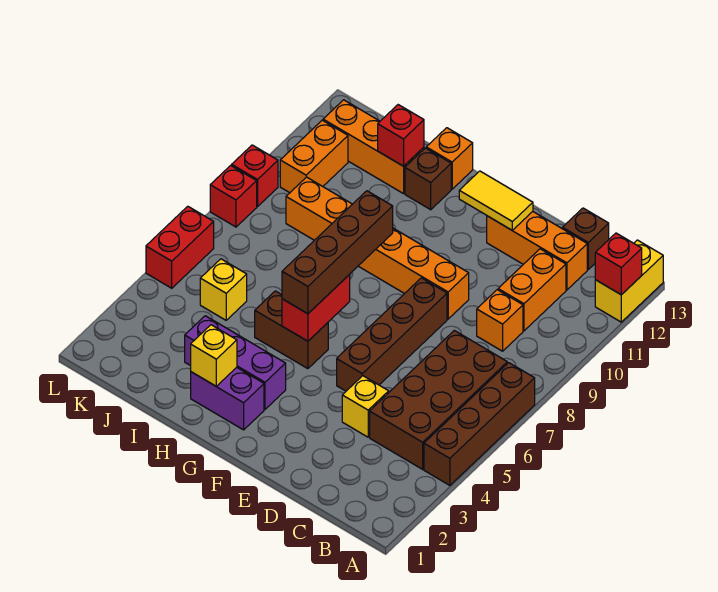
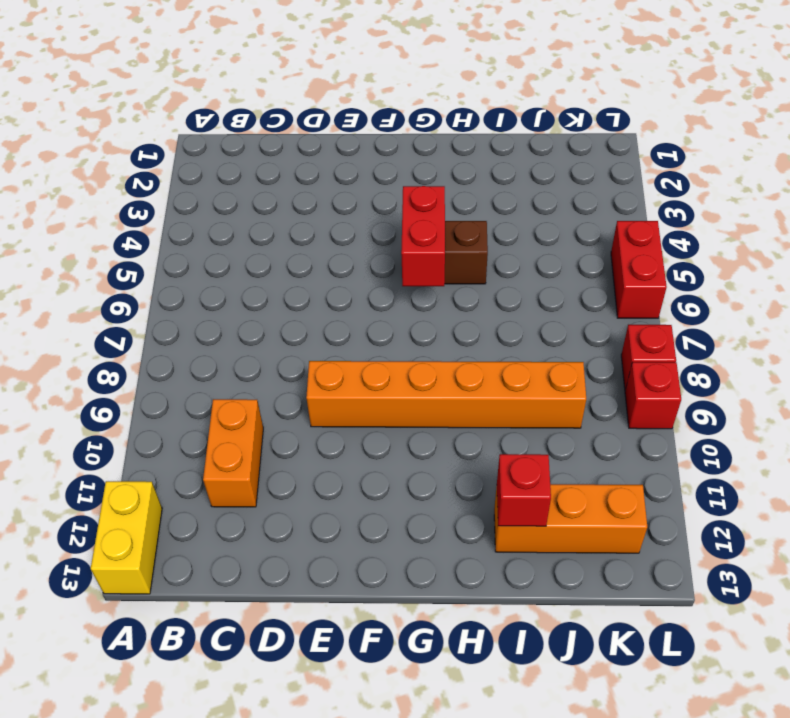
none -> brown brick A4:A7 level 1
none -> brown brick B4:C7 level 1
none -> orange brick C9 level 1

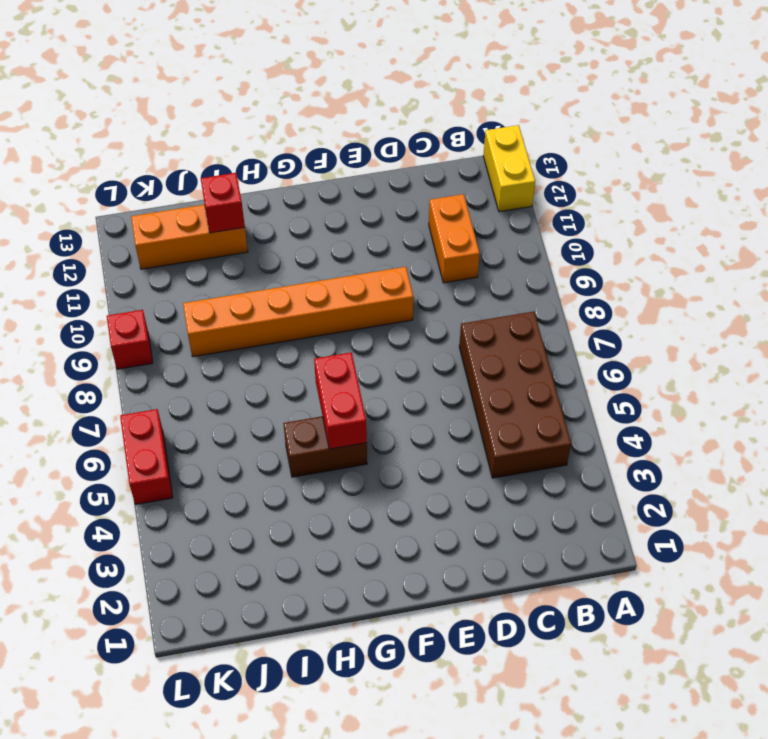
none -> brown brick A4:A7 level 1
none -> orange brick C9 level 1
none -> orange brick C12:E12 level 1

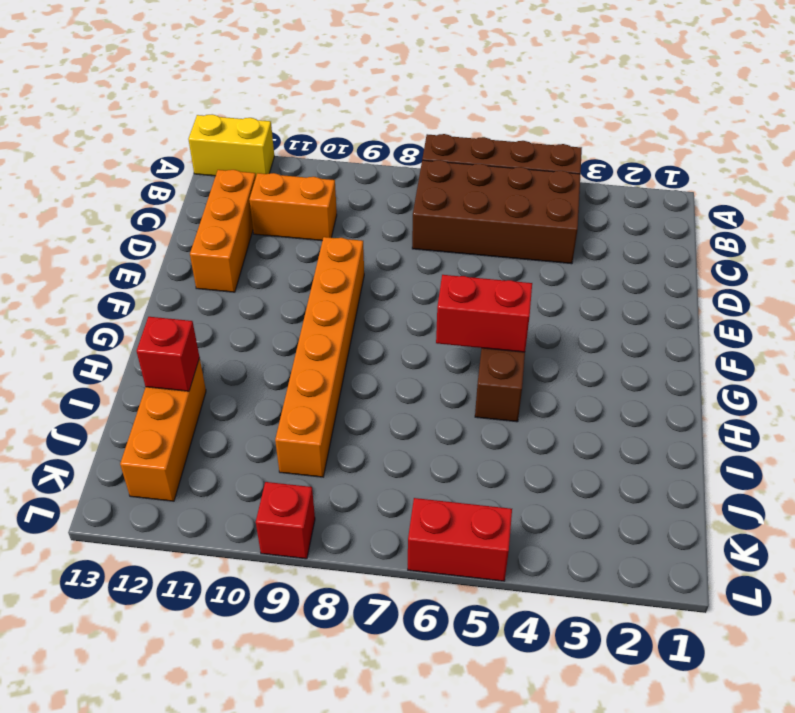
none -> orange brick C9 level 1
none -> brown brick C13 level 1
none -> yellow brick D4 level 1

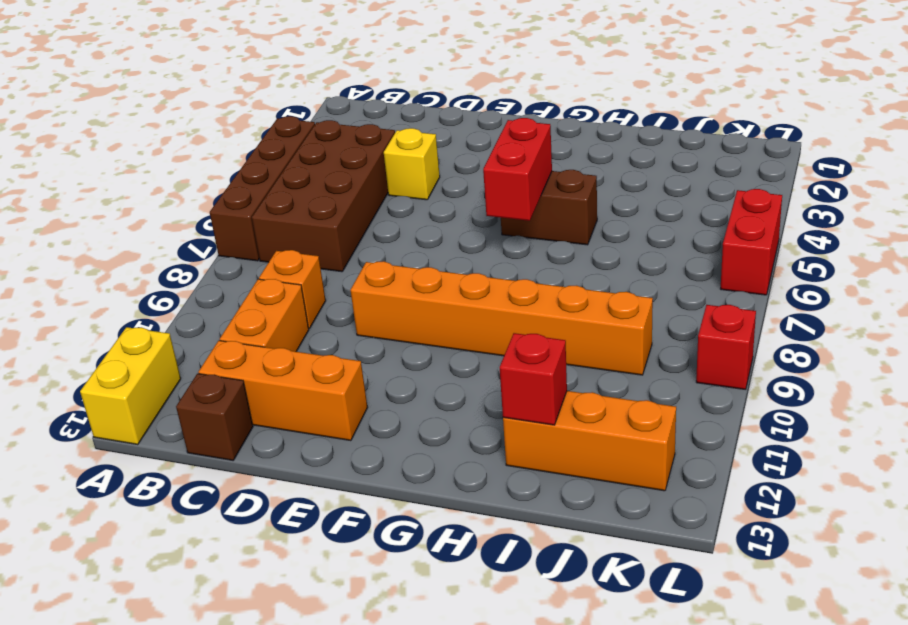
none -> brown brick E5:E8 level 1
none -> purple brick G2:H2 level 1
none -> purple brick G3:I3 level 1

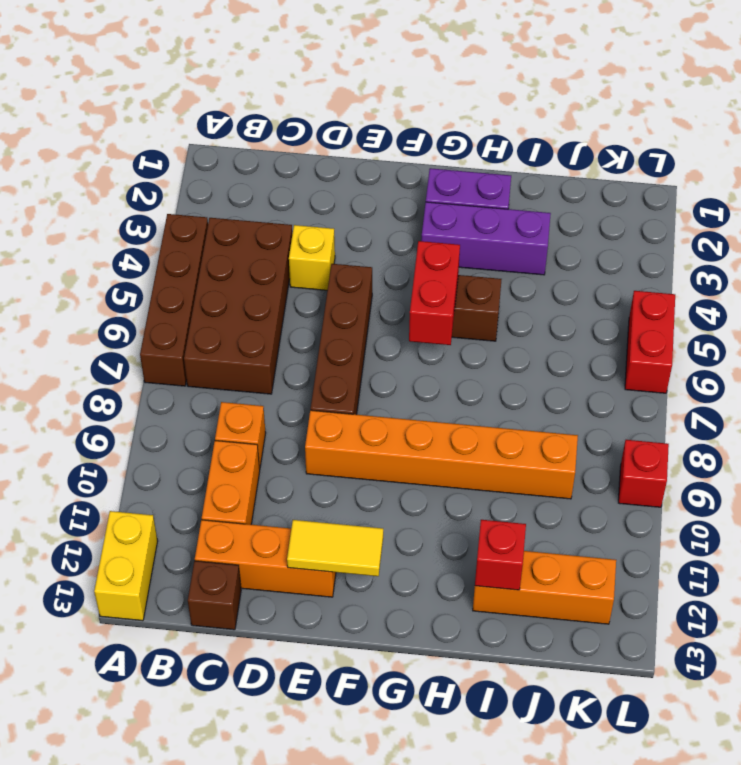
none -> brown brick H12 level 1
none -> orange brick H13 level 1
none -> yellow brick J5 level 1

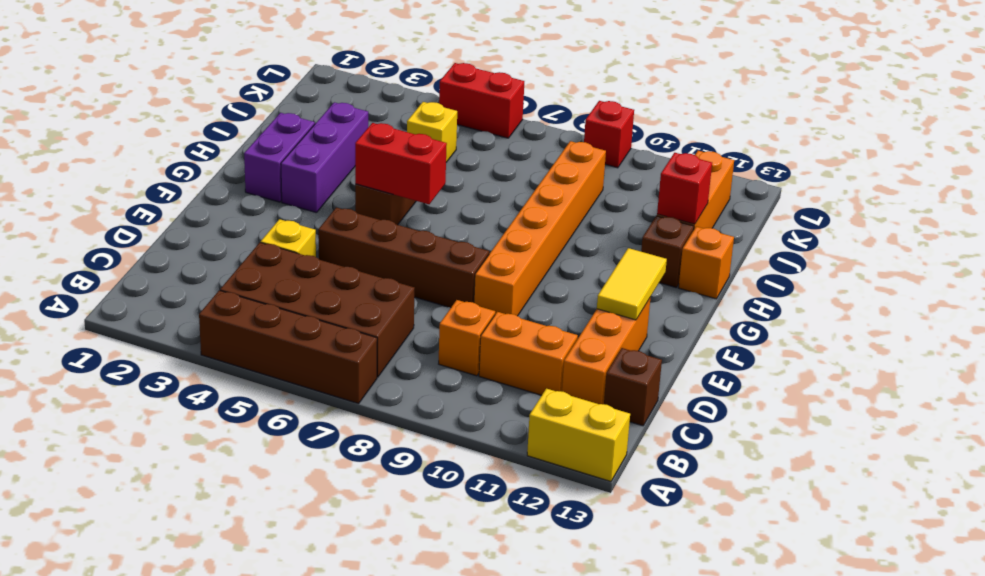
none -> orange brick K10:K11 level 1
none -> red brick L8 level 1
none -> red brick A12 level 2

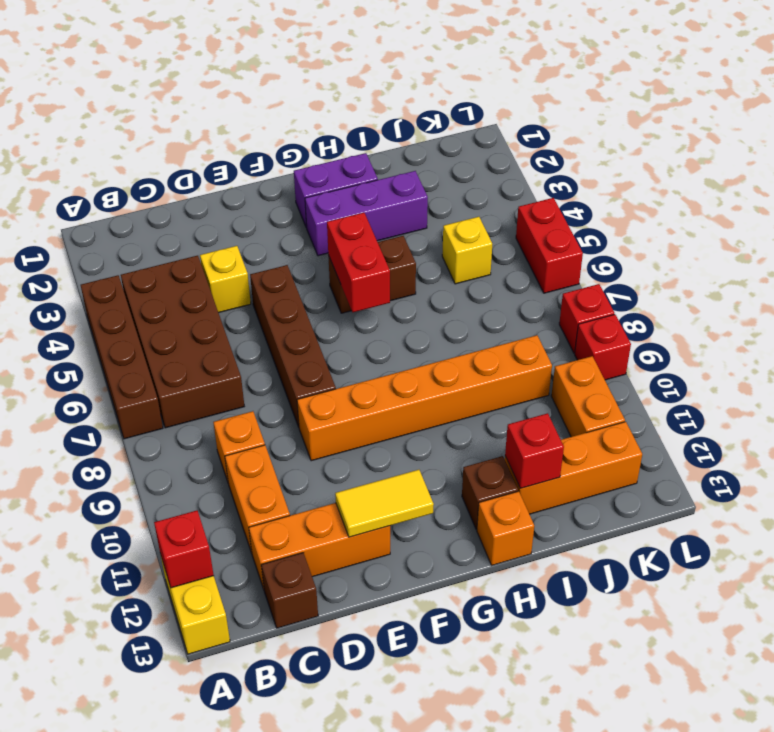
none -> yellow brick H2 level 2
none -> brown brick G5:G8 level 3

